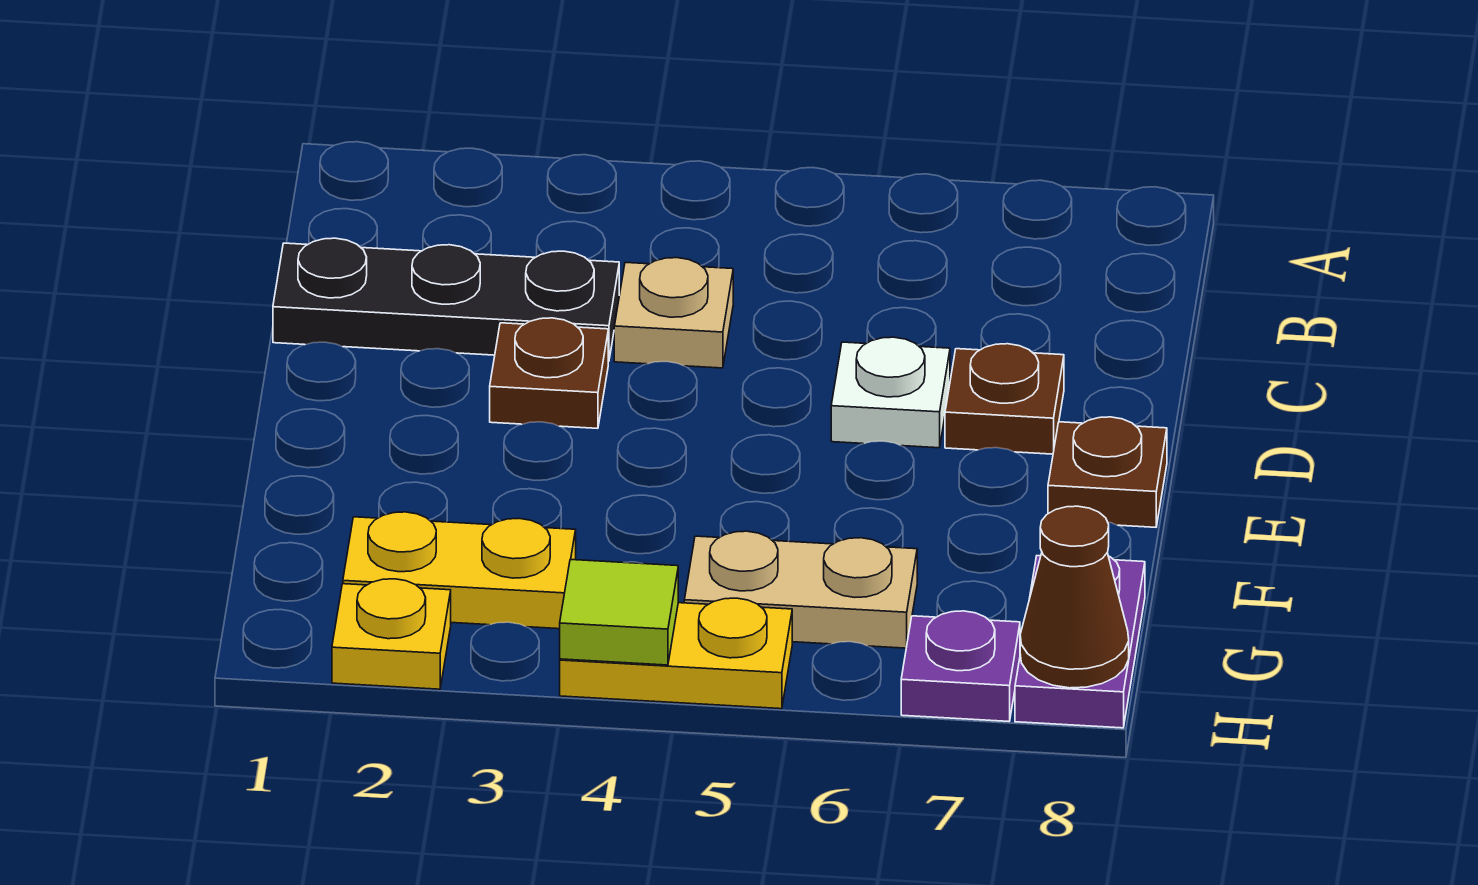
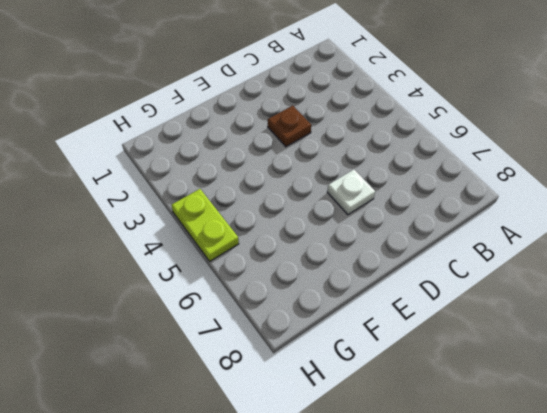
lime plate H4:H5 level 1 -> yellow plate H4:H5 level 1
none -> black plate C1:C3 level 1
none -> tan plate C4 level 1
none -> brown plate D7 level 1

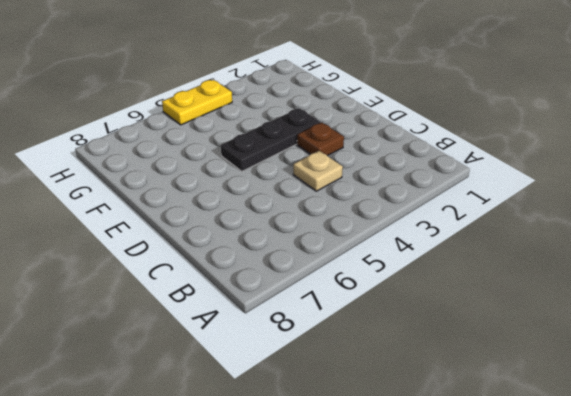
black plate E3:E5 level 1 -> black plate C1:C3 level 1
none -> white plate D6 level 1
none -> brown plate D7 level 1
none -> brown plate E8 level 1

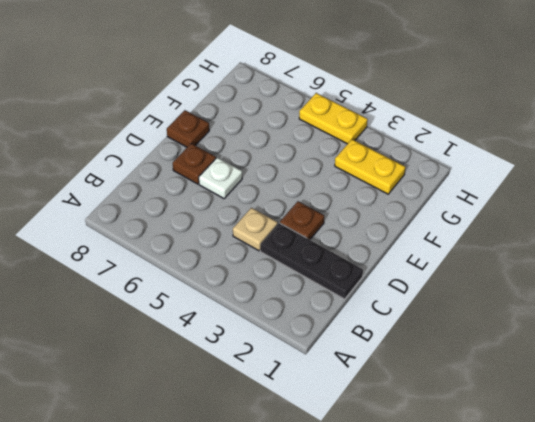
none -> tan plate G5:G6 level 1
none -> purple plate G8:H8 level 1
none -> yellow plate H2 level 1

